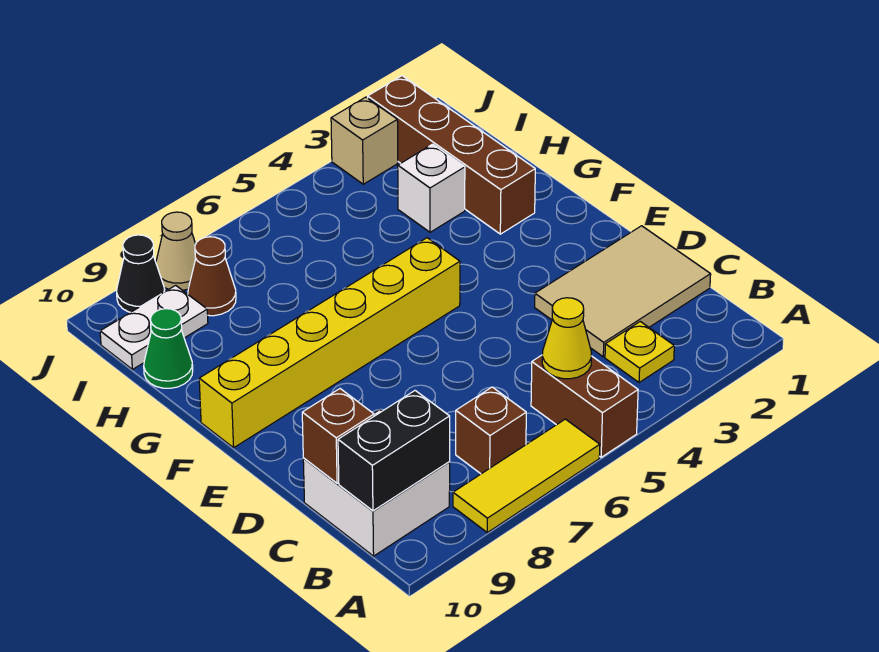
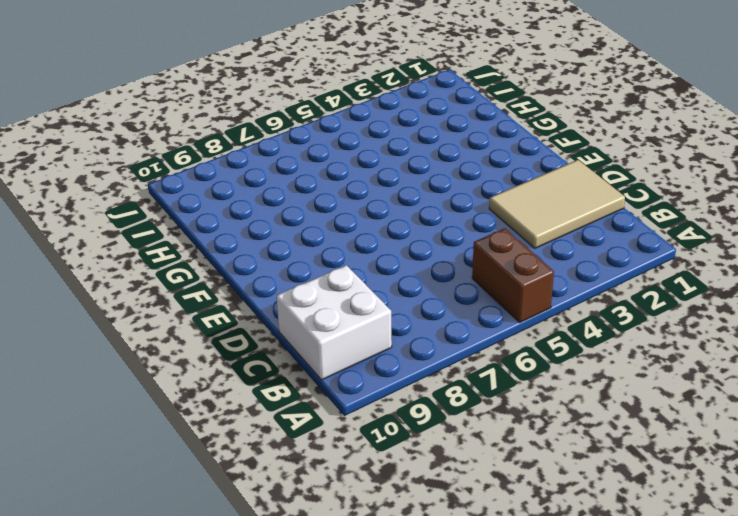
none -> yellow tile A6:A8 level 1
none -> yellow plate B3 level 1
none -> brown brick B7 level 1

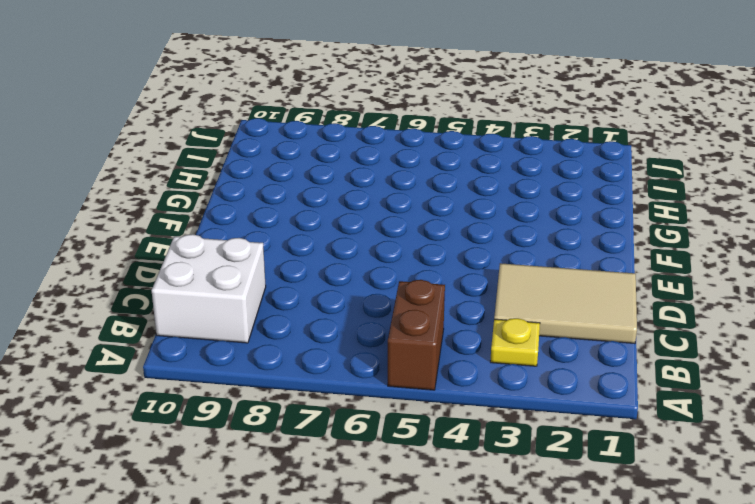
none -> yellow tile A6:A8 level 1
none -> brown brick B7 level 1
none -> yellow brick F5:F10 level 1

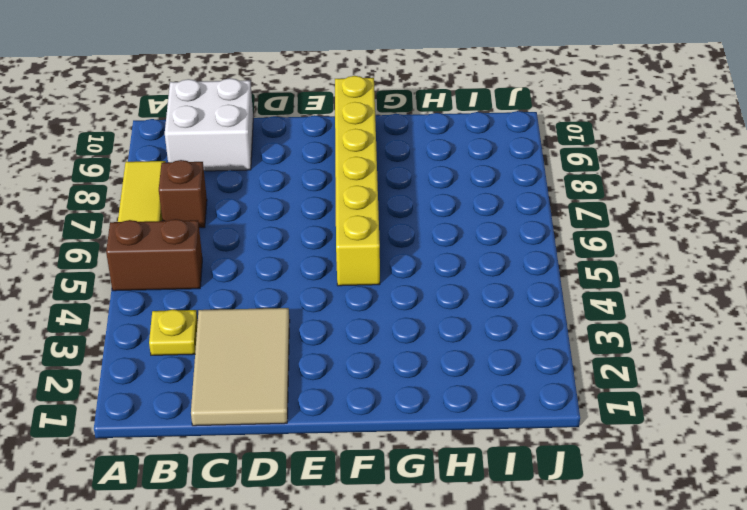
none -> brown brick G2:J2 level 1
none -> white brick H3 level 1
none -> green cone H10 level 1

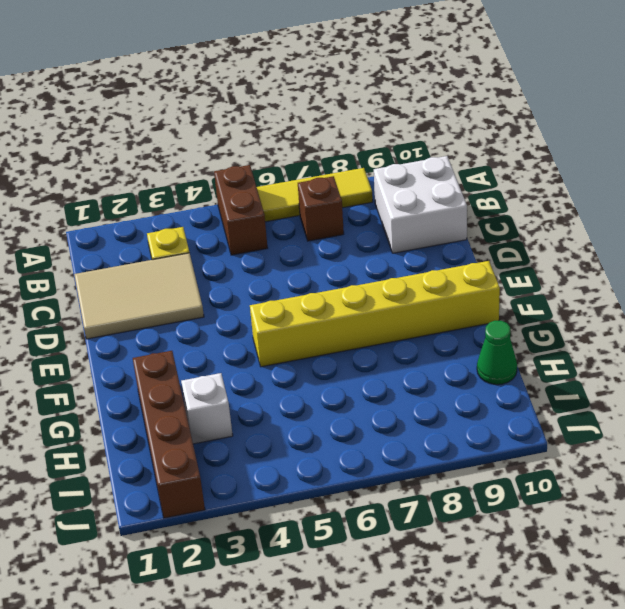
none -> brown cone I8 level 1
none -> white plate I9:I10 level 1
none -> tan brick J3 level 1

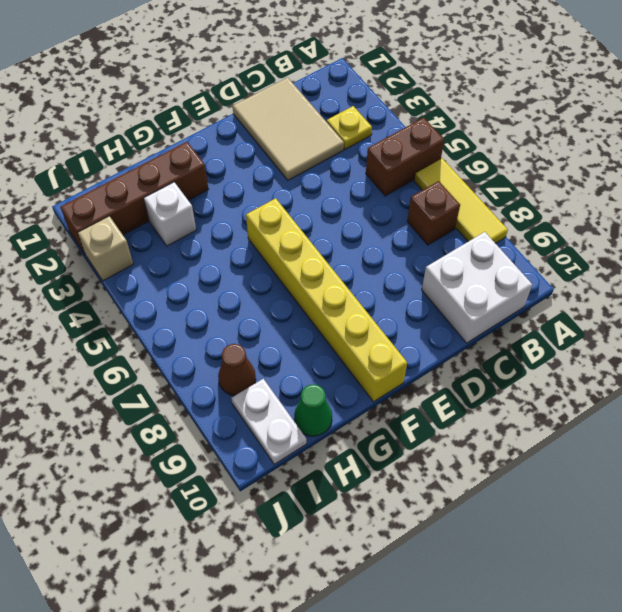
none -> tan cone J8 level 1
none -> black cone J9 level 1
none -> yellow cone B5 level 2

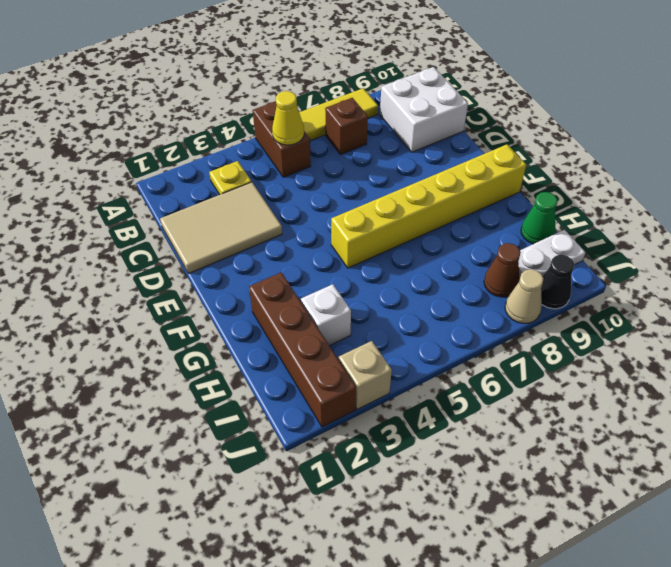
none -> black brick B9:B10 level 2
none -> brown brick C10 level 2

